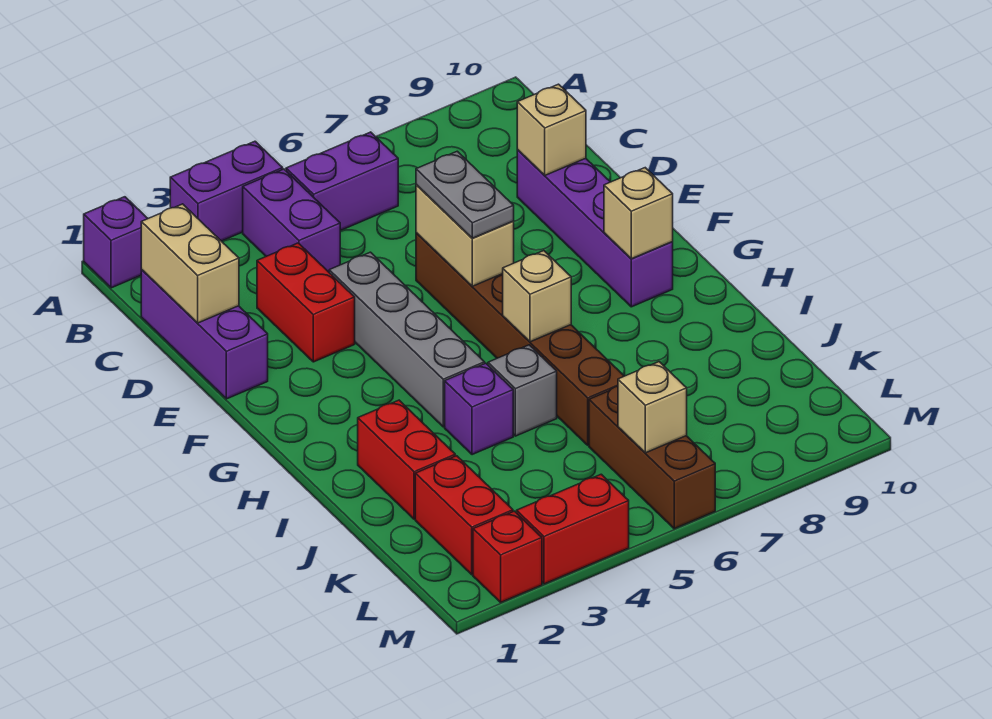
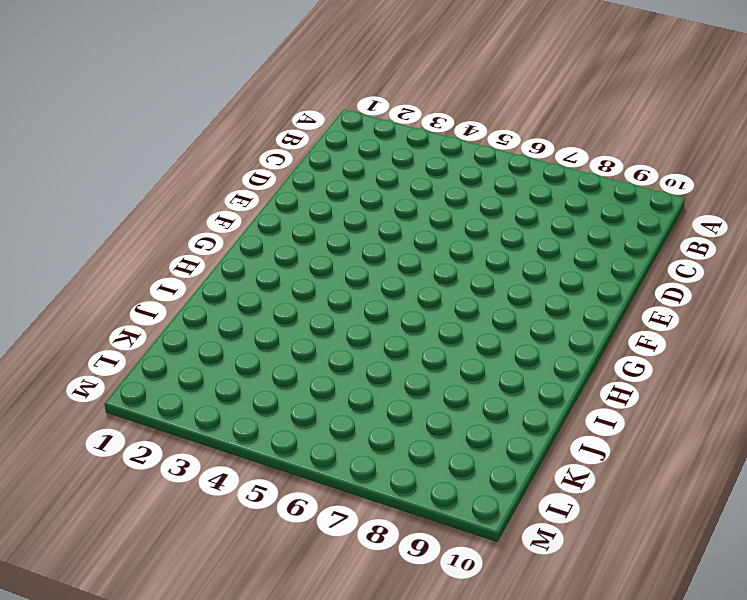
none -> purple brick A1 level 1
none -> purple brick A3:A4 level 1
none -> purple brick B4:C4 level 1

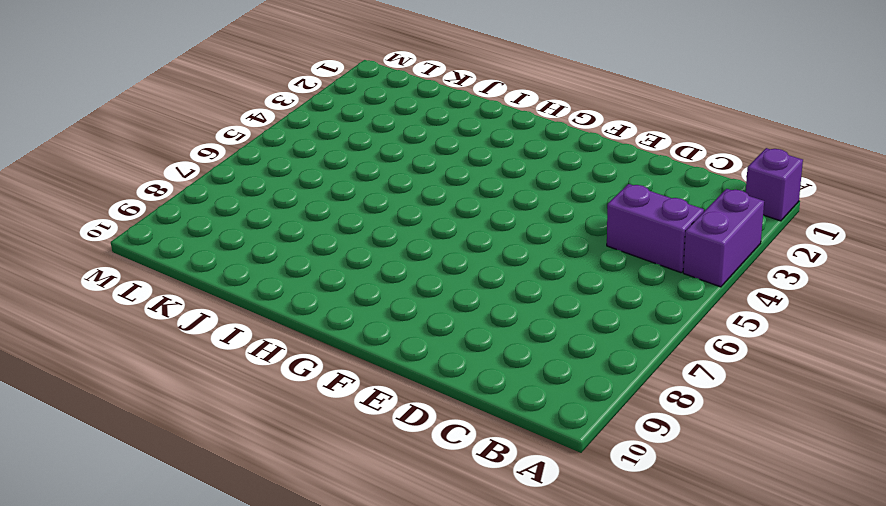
none -> purple brick B5:B6 level 1
none -> purple brick C1:E1 level 1
none -> red brick D3:E3 level 1

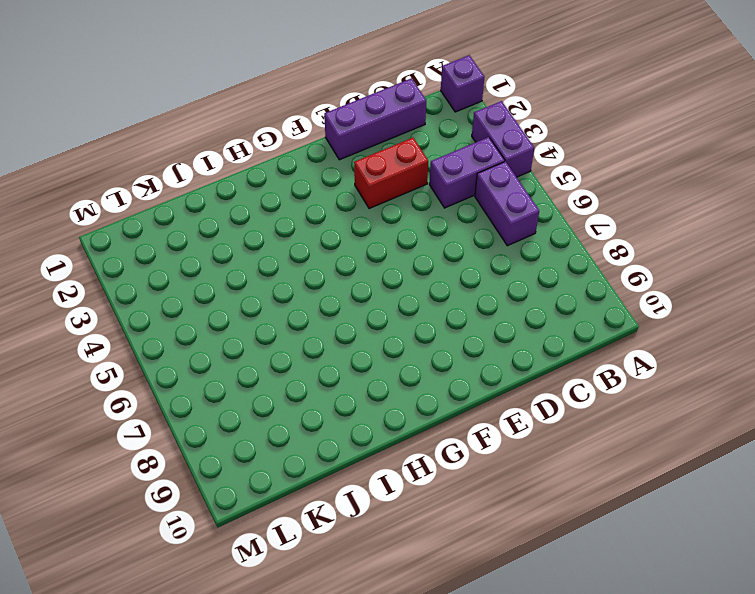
none -> purple brick D9:G9 level 1
none -> grey brick E4:H4 level 1
none -> brown brick E6:J6 level 1

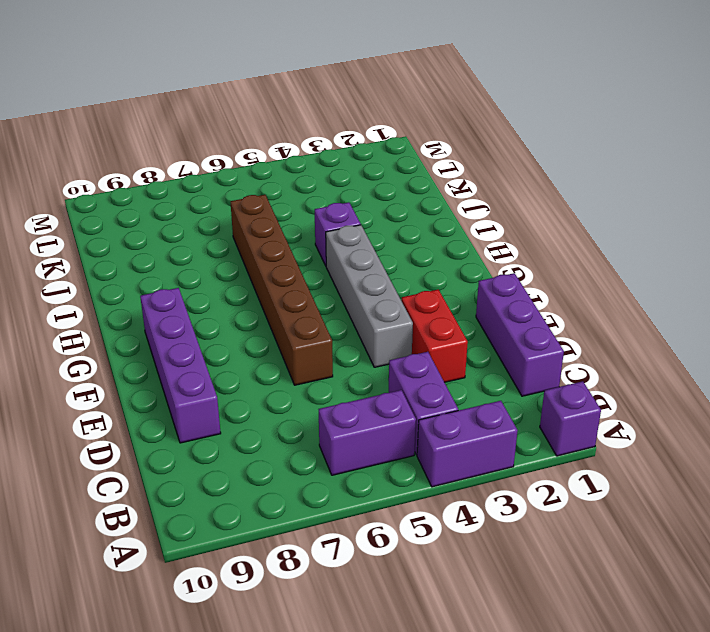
none -> red brick I2:J2 level 1
none -> grey brick I5 level 1
none -> red brick K2:L2 level 1

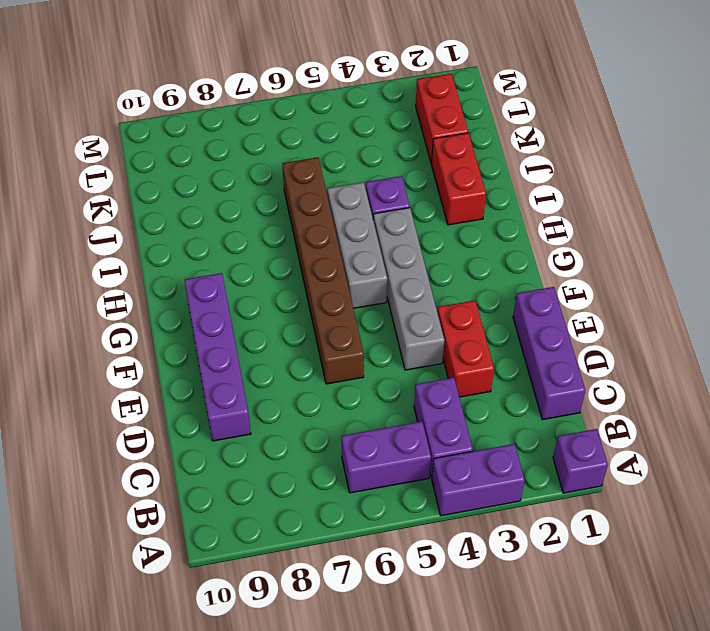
grey brick G5:I5 level 1 -> grey brick I5 level 1
none -> brown brick K6:M6 level 1
none -> red brick M2 level 1
none -> red brick M3:M4 level 1

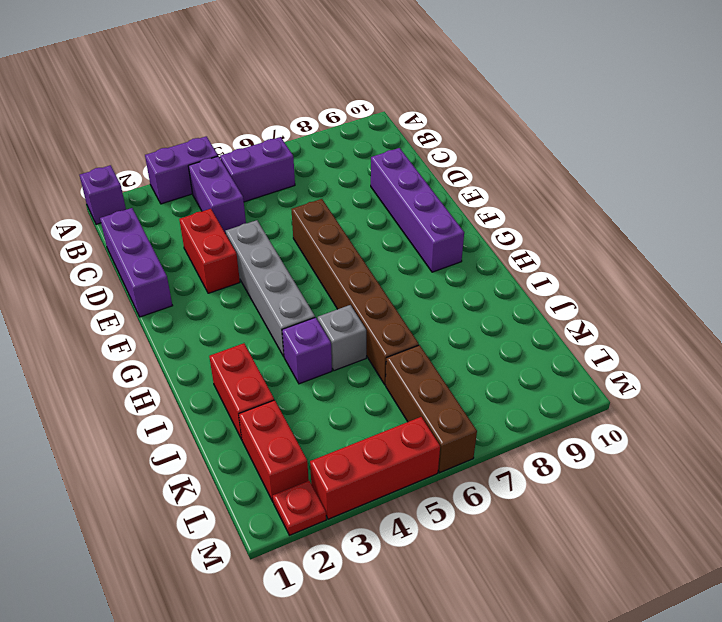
red plate M2 level 1 -> red brick M2 level 1
red brick M3:M5 level 1 -> red brick M3:M4 level 1
none -> tan brick C1:D1 level 2
none -> tan brick D9 level 2
none -> tan brick E6:F6 level 2

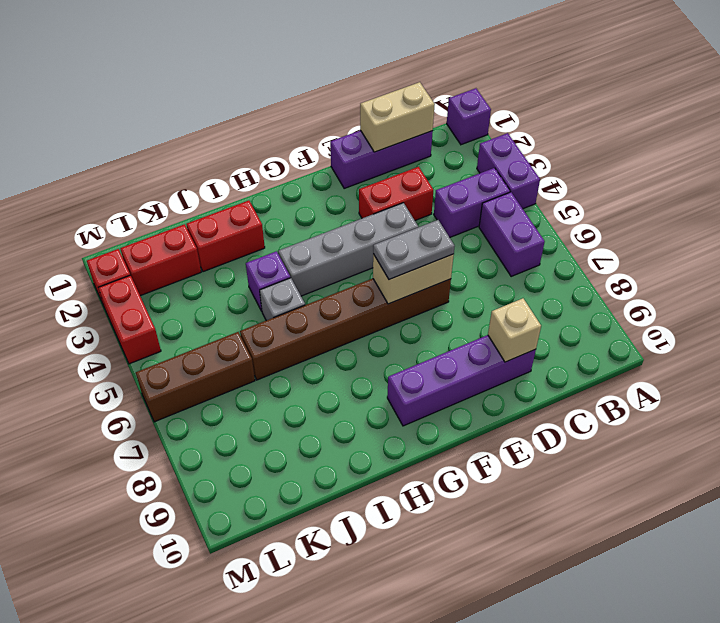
none -> tan brick G9 level 2
none -> tan brick H6 level 2
none -> tan brick L6 level 2

